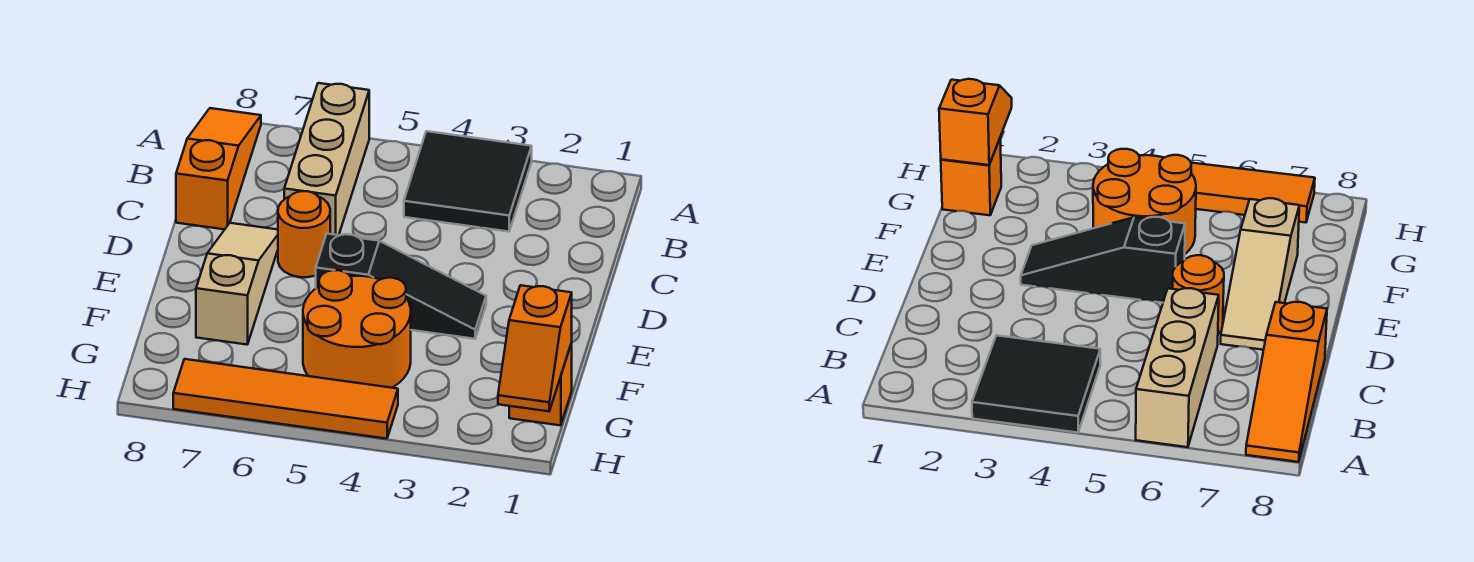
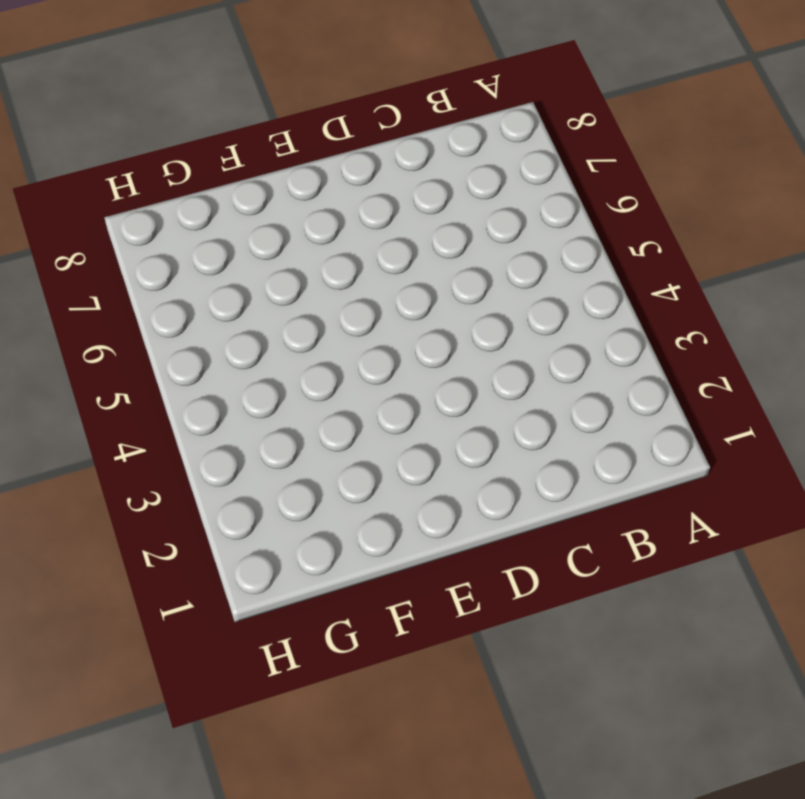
none -> black tile A3:B4 level 1
none -> tan brick A6:C6 level 1

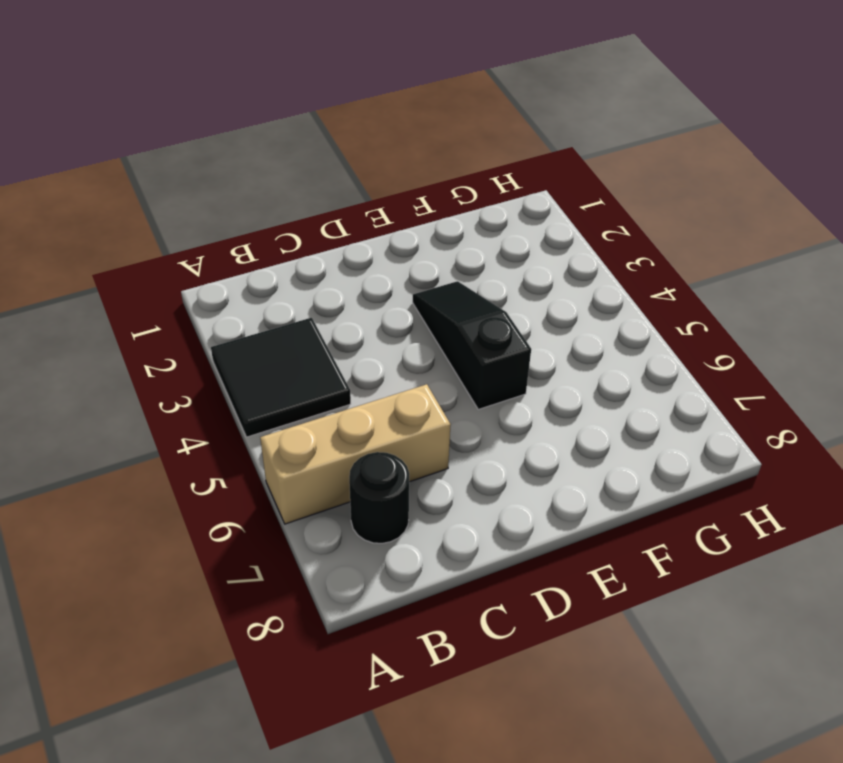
black round brick B7 level 1 -> none
none -> orange slope A8:C8 level 1 top C
none -> orange round brick D6 level 1

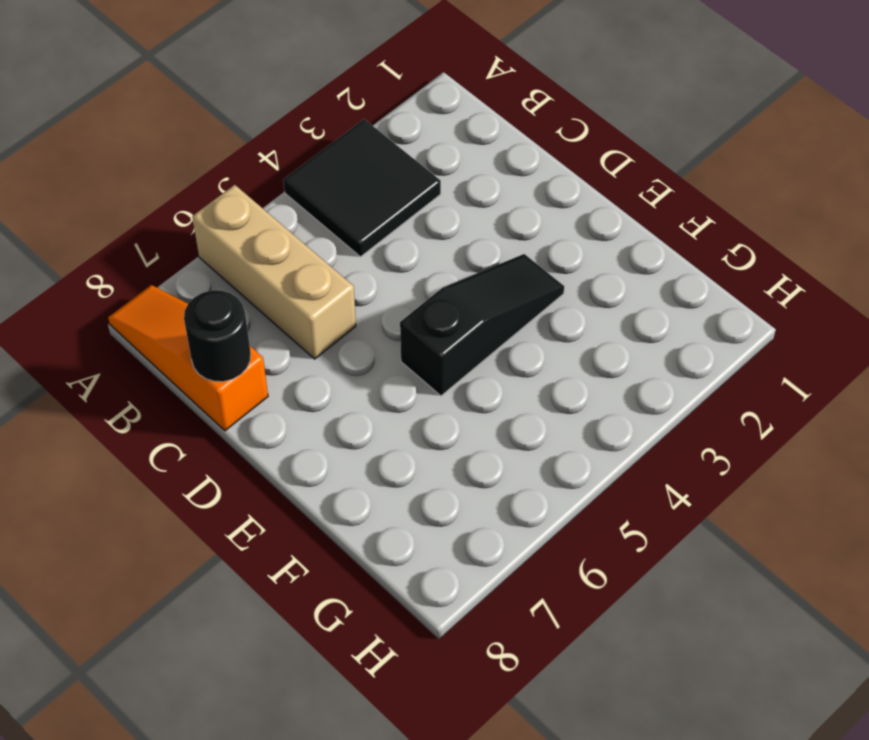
black round brick C8 level 2 -> none
none -> orange round brick D6 level 1
none -> tan slope D7:F7 level 1 top F

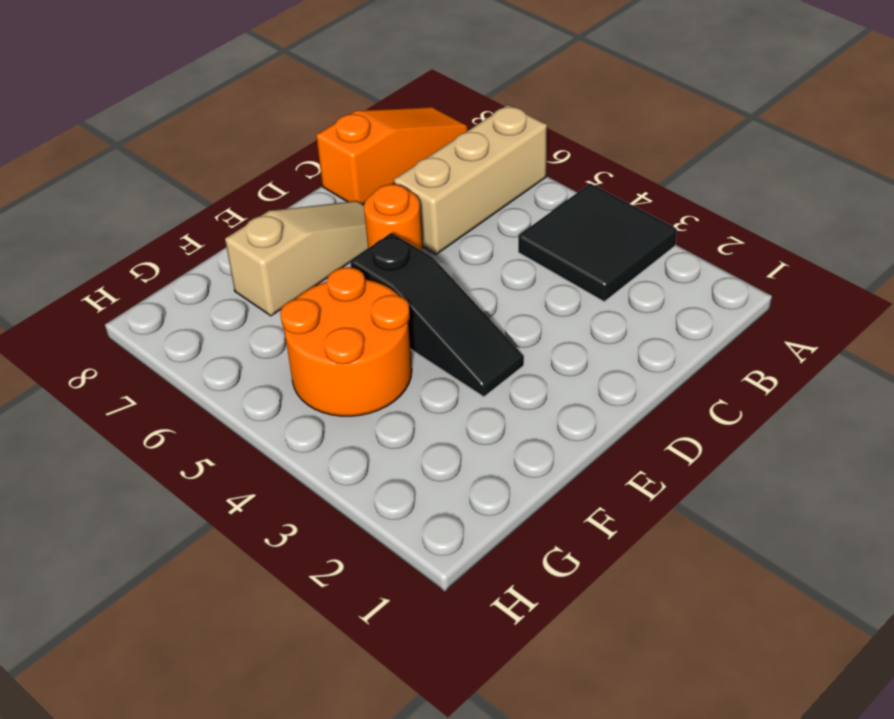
none -> orange brick G1 level 1
none -> orange tile H4:H7 level 1

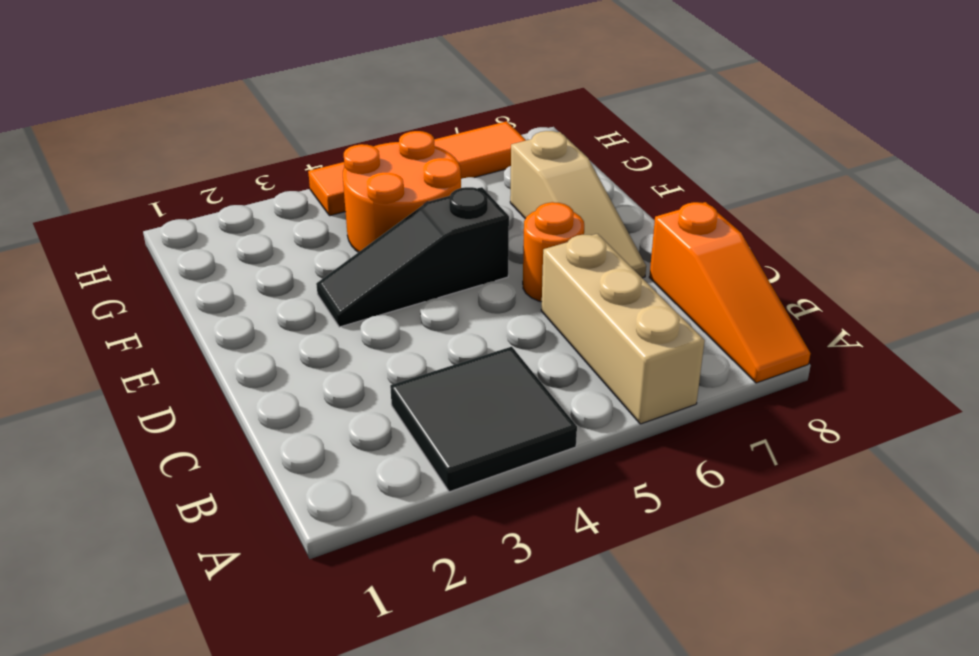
none -> orange brick G1 level 1
none -> orange slope G1:H1 level 2 top G

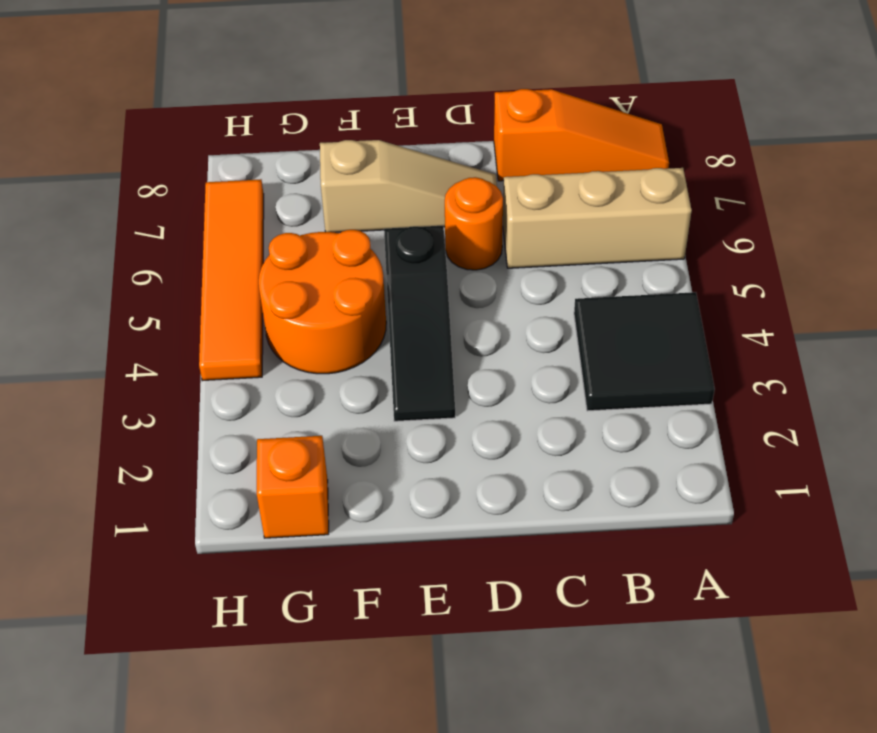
none -> orange slope G1:H1 level 2 top G

